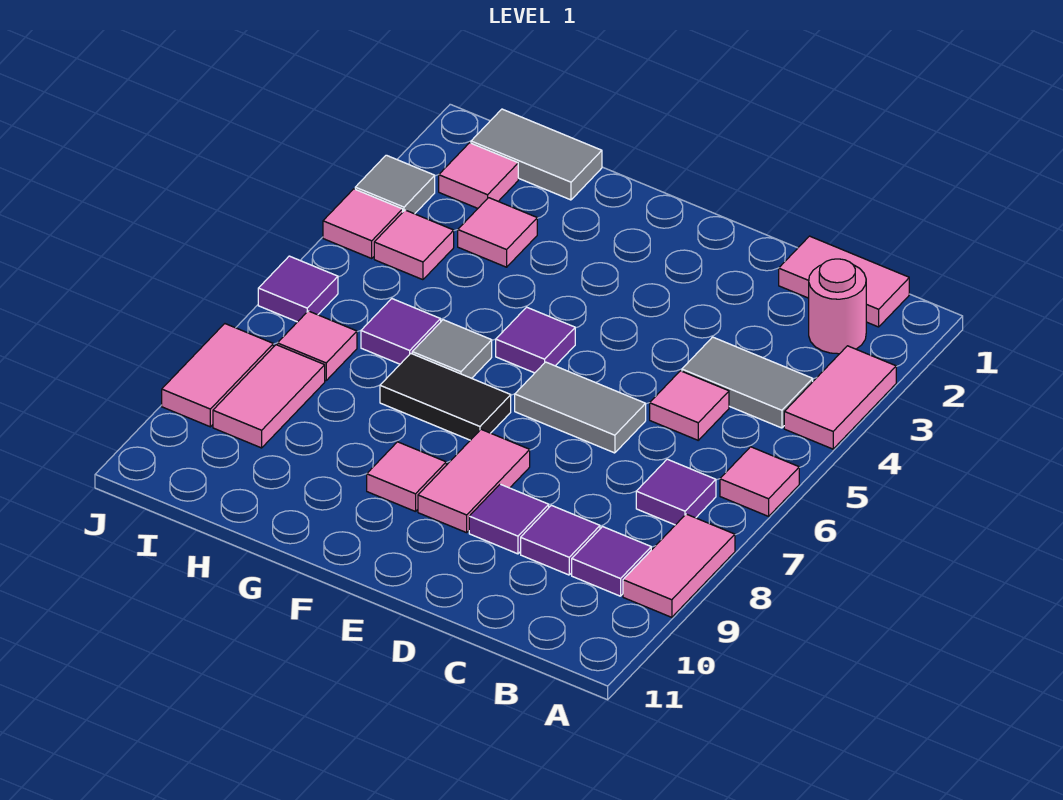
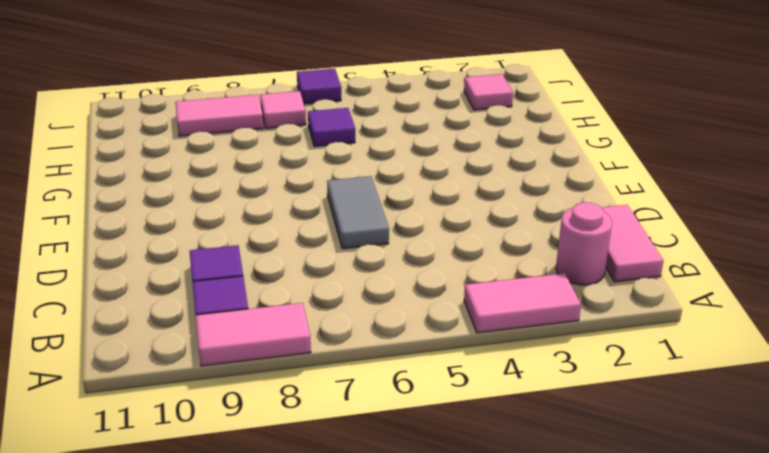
none -> pink tile A6 level 1
none -> grey tile B4:C4 level 1
none -> purple tile B7 level 1

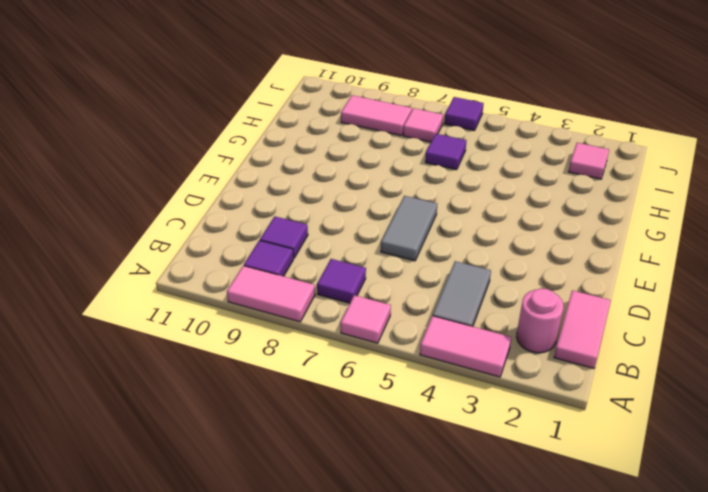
none -> pink tile C5 level 1
none -> purple tile D9 level 1
none -> pink tile E8:E9 level 1

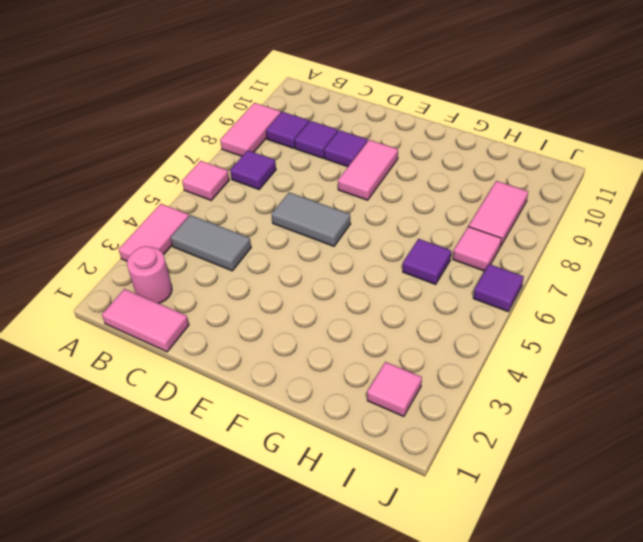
none -> pink tile C5 level 1
none -> purple tile F5 level 1
none -> black tile F7:G7 level 1

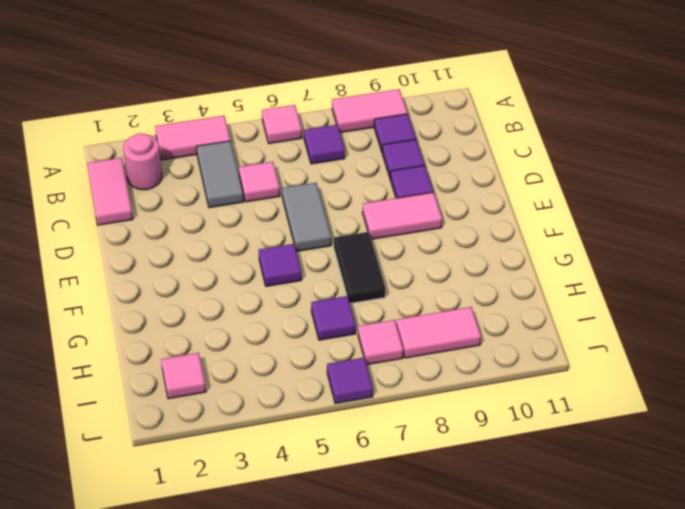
none -> pink tile F9 level 1
none -> grey tile G6 level 1
none -> grey tile H1:I1 level 1

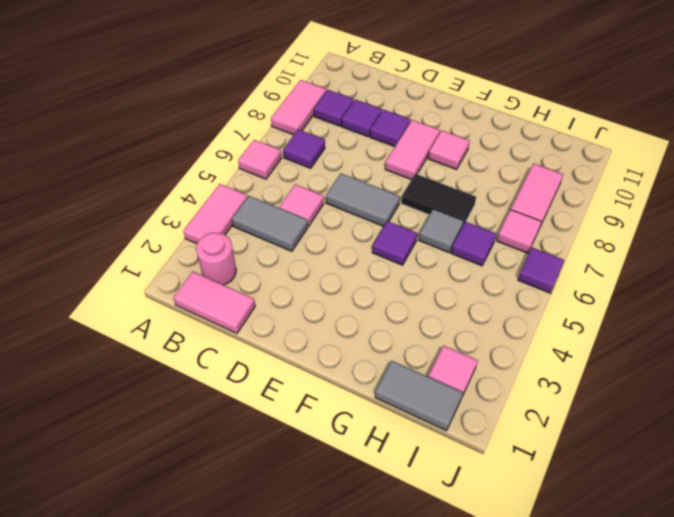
none -> pink tile H3 level 1
none -> pink tile I4 level 1
none -> grey tile J3 level 1

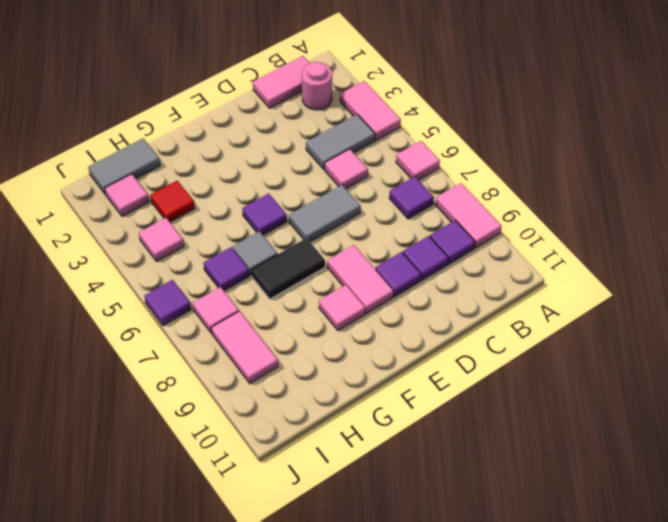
red tile H3 level 1 -> pink tile H3 level 1
none -> grey tile J3 level 1
none -> pink tile J4 level 1
none -> pink tile J8:J9 level 1

